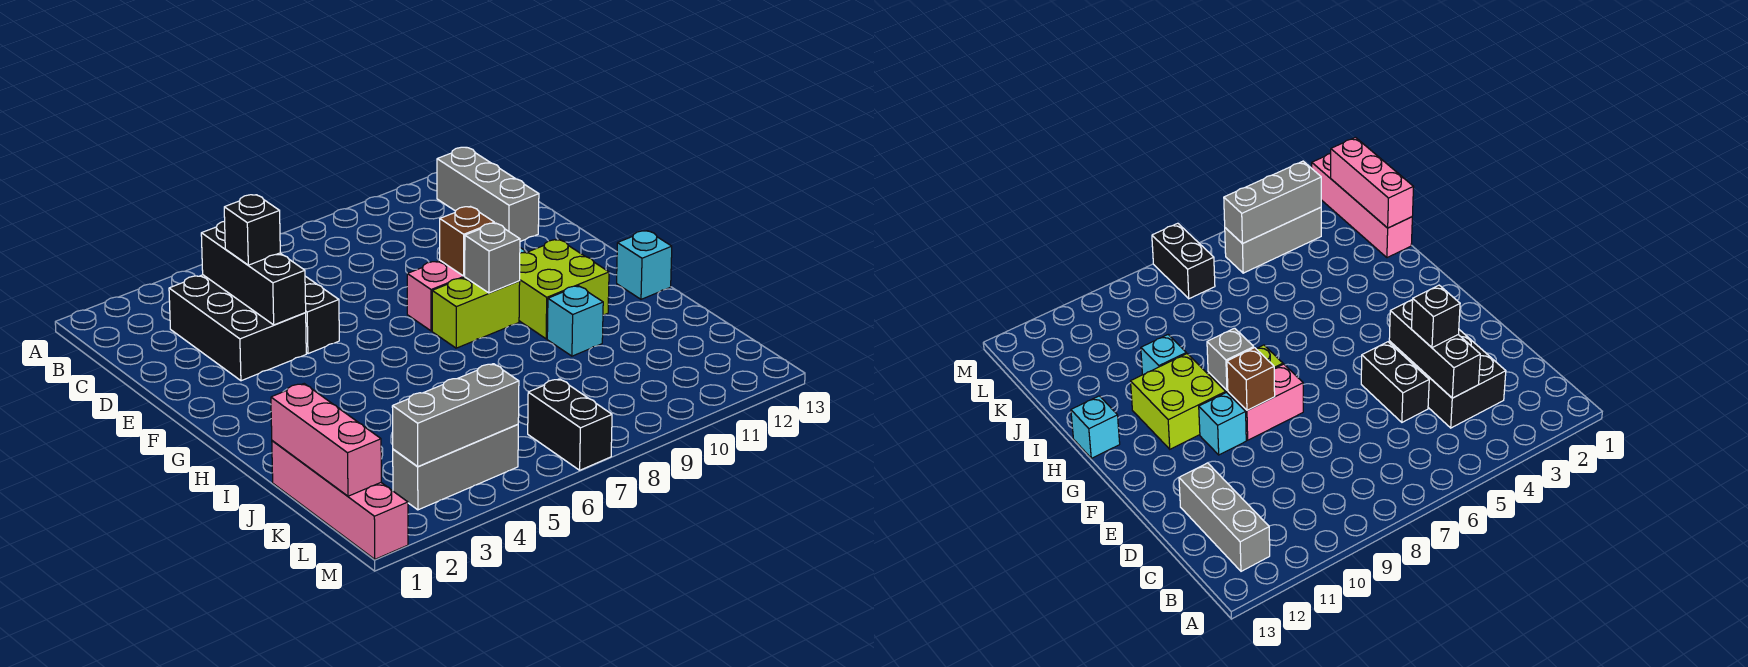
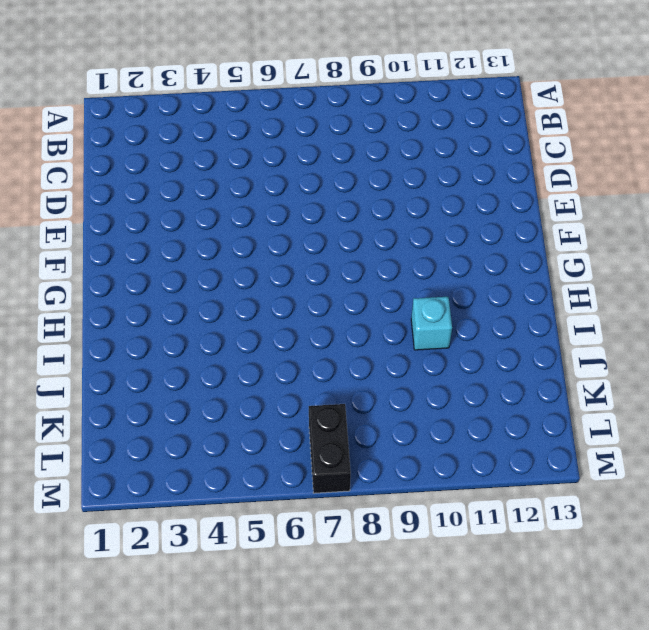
none -> grey brick B12:D12 level 1
none -> black brick C3:E4 level 1
none -> black brick D5:E5 level 1

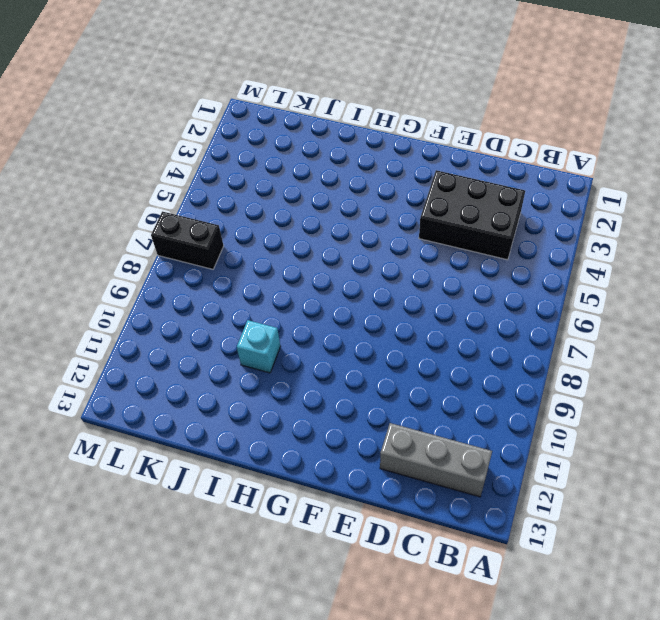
none -> black brick D5:E5 level 1
none -> pink brick F8:F9 level 1
none -> cyan brick F10 level 1

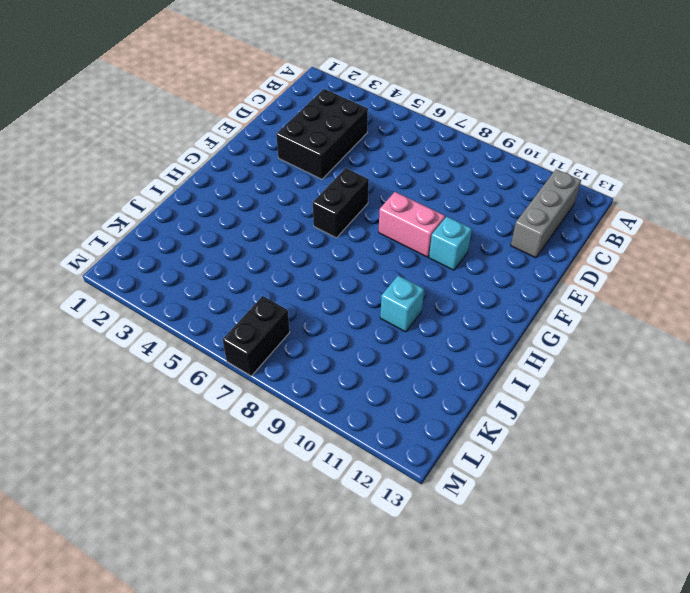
black brick F6:G6 level 1 -> black brick D5:E5 level 1
none -> lime brick G8:G9 level 1
none -> lime brick G10:H11 level 1
none -> cyan brick H13 level 1

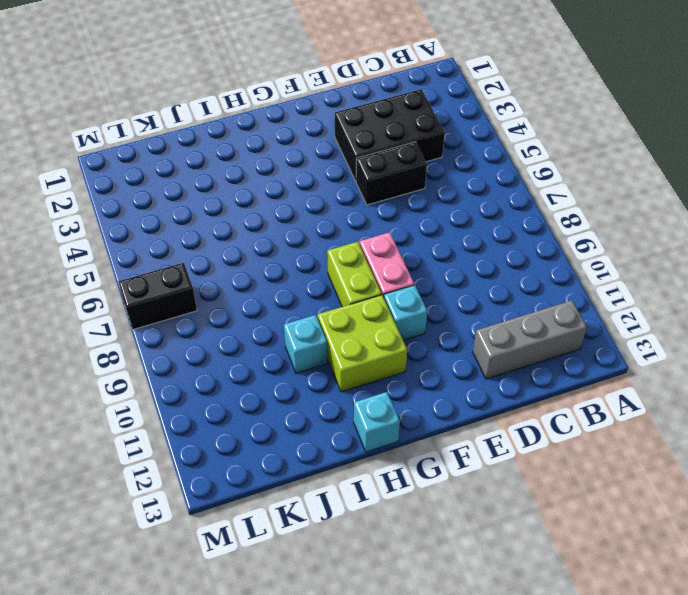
none -> pink brick J1:M1 level 1
none -> grey brick L3:L5 level 1
none -> black brick C4:E4 level 2

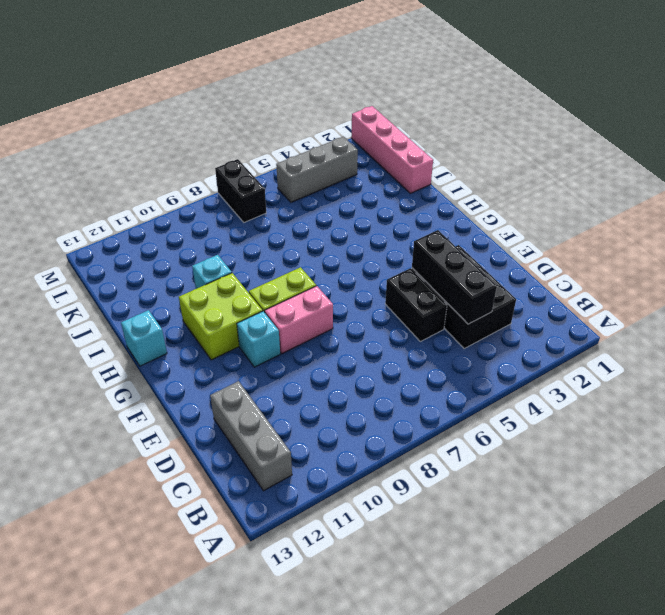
none -> brown brick F9 level 2
none -> grey brick G9 level 2
none -> pink brick J1:L1 level 2

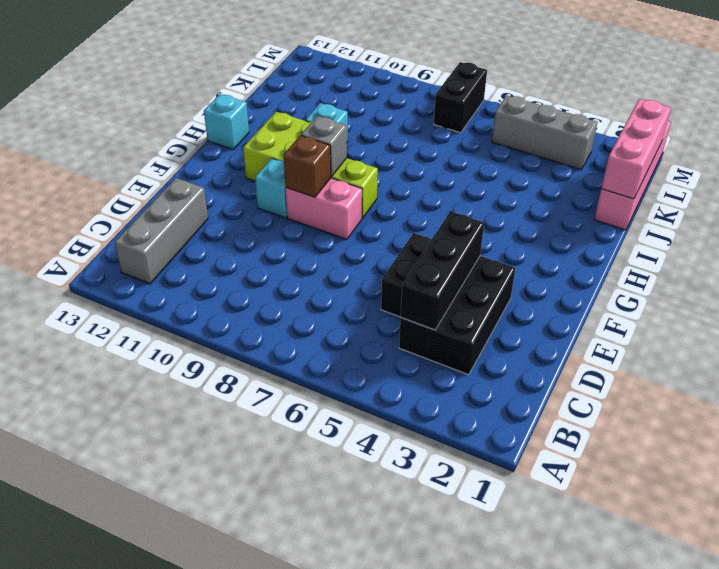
none -> grey brick L3:L5 level 2
none -> black brick D4 level 3

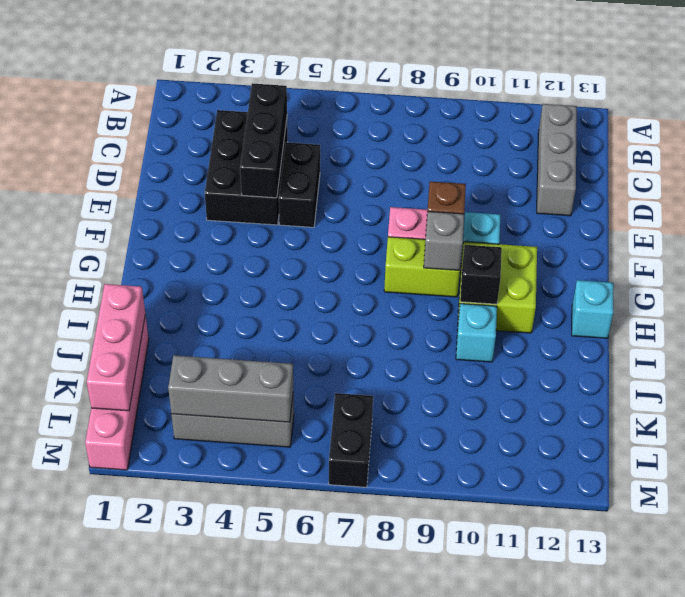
black brick H10 level 2 -> black brick D4 level 3

